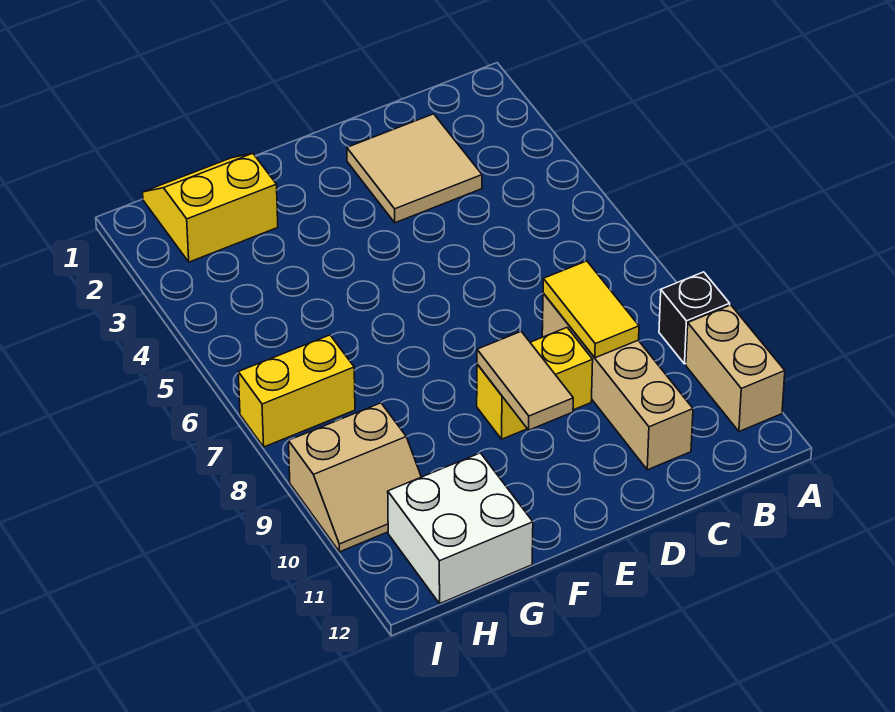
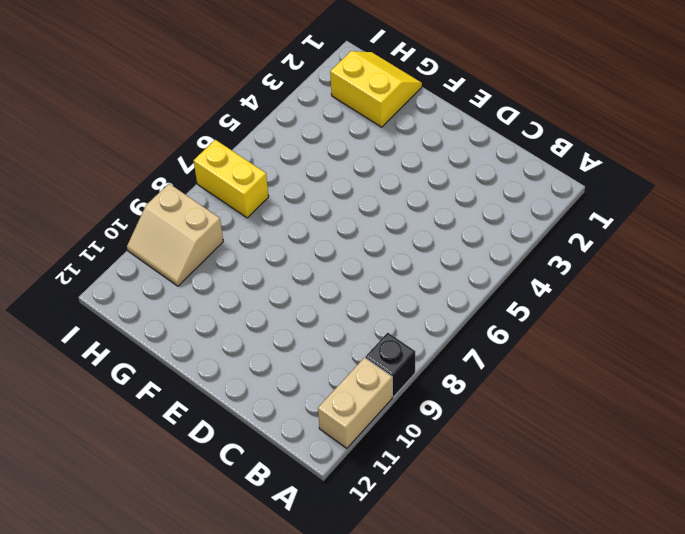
none -> tan tile C2:D3 level 1
none -> tan brick C8:C11 level 1

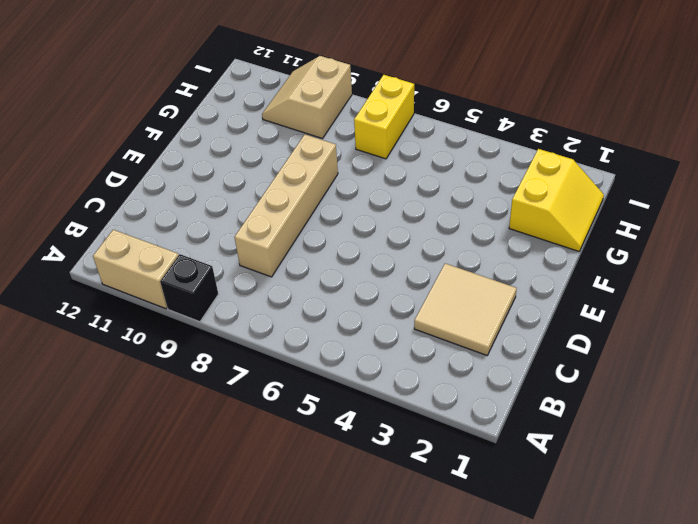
tan brick C8:F8 level 1 -> tan brick C8:C11 level 1
none -> yellow brick D9:E9 level 1
none -> white brick G11:H12 level 1

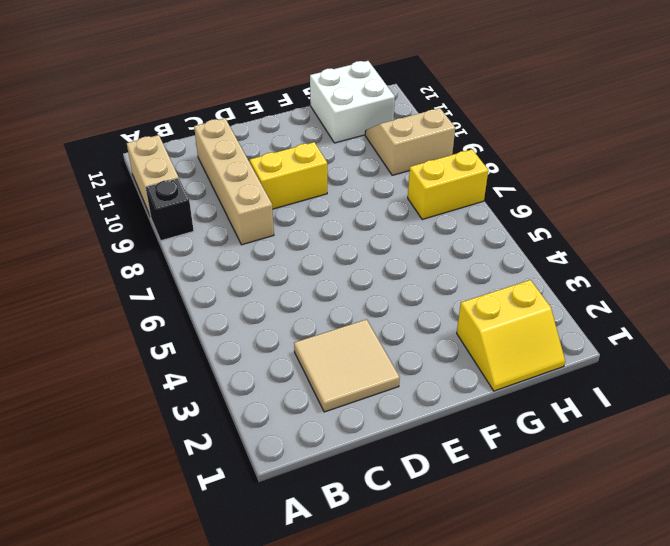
none -> yellow tile C8:C9 level 2
none -> tan tile E9:E10 level 2

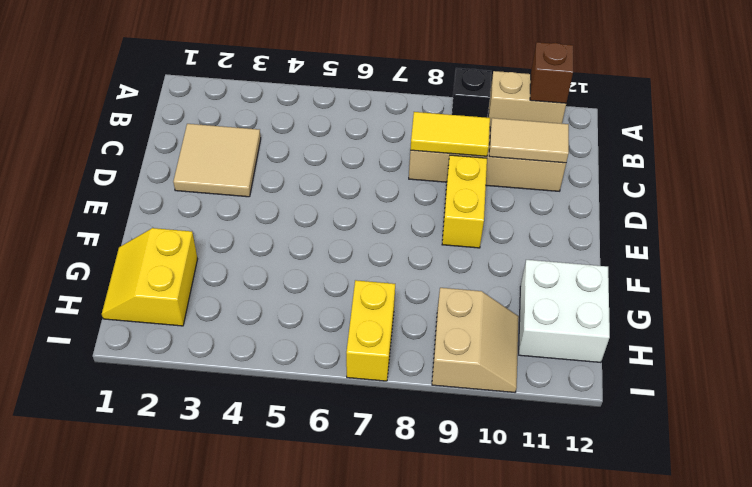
brown brick A11 level 2 -> none
tan tile C10:C11 level 2 -> tan tile E9:E10 level 2

